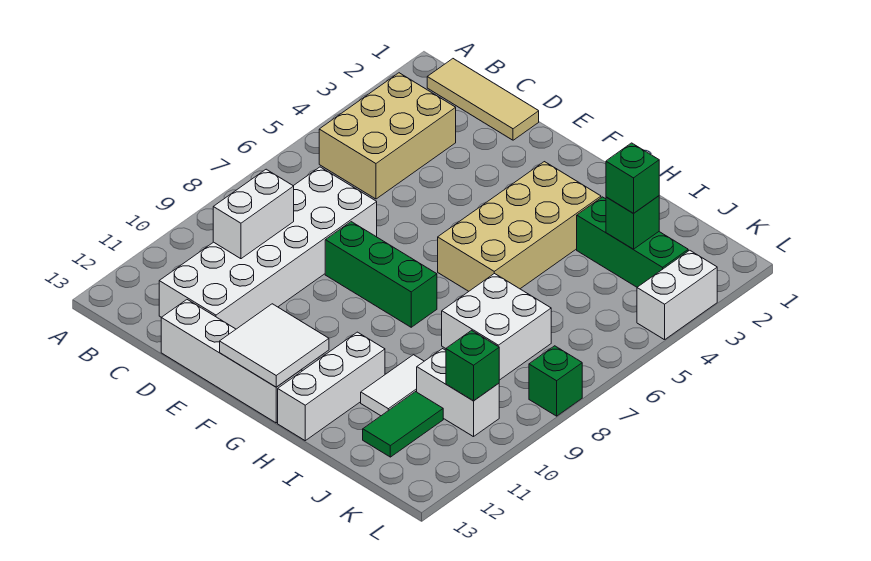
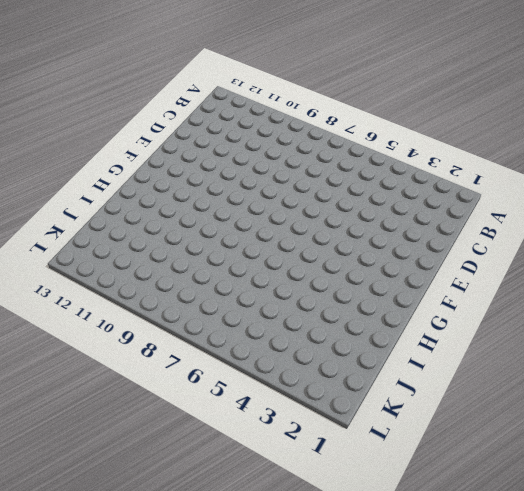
none -> tan tile B1:D1 level 1
none -> tan brick B3:C5 level 1
none -> white brick C7:D12 level 1

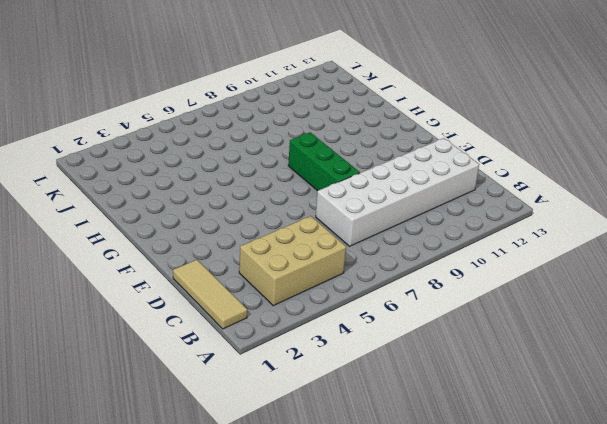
none -> white brick D13:G13 level 1
none -> tan brick G3:H6 level 1
none -> white brick H11:H13 level 1

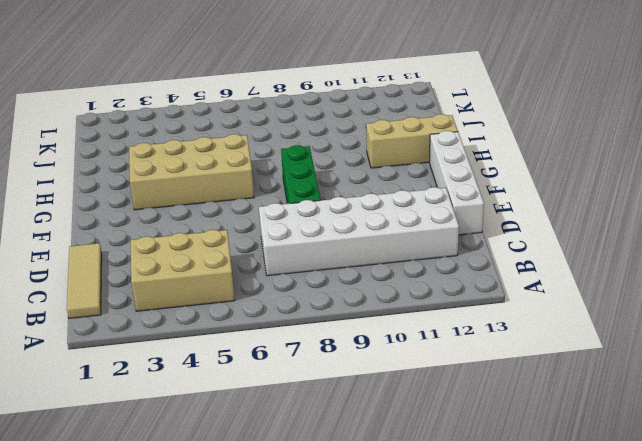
tan brick H11:H13 level 1 -> white brick H11:H13 level 1
none -> green brick I3:K3 level 1
none -> white brick I7:J8 level 1
none -> white tile I10:I11 level 1

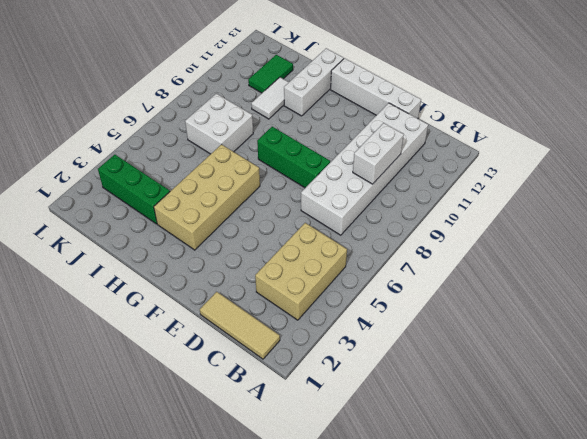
none -> white brick J10:K10 level 1
none -> white brick L3:L4 level 1
none -> green brick L8 level 1

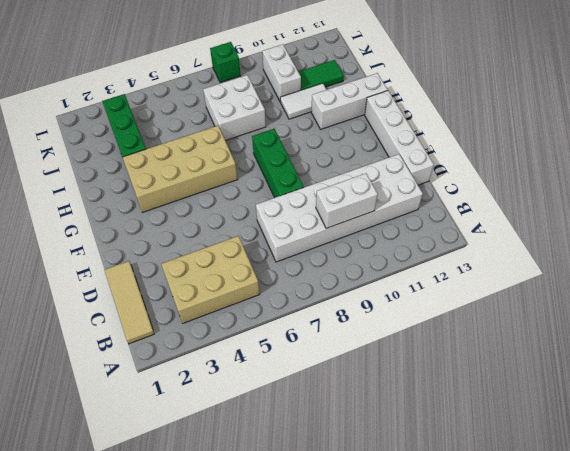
none -> white brick L3:L4 level 1
none -> white tile F12:G13 level 2
none -> green brick J3 level 2

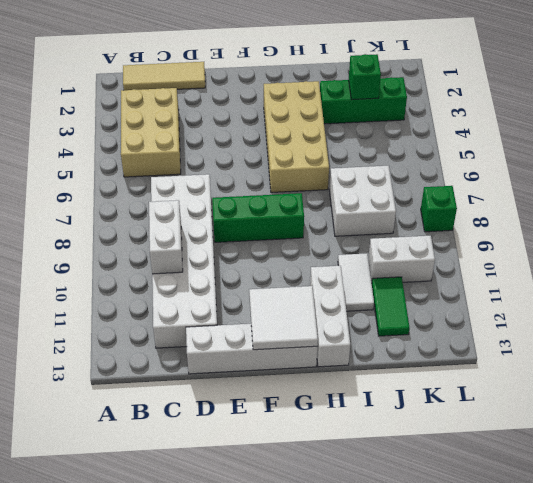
none -> white brick L3:L4 level 1
none -> green brick K10 level 2
none -> green brick J3 level 3

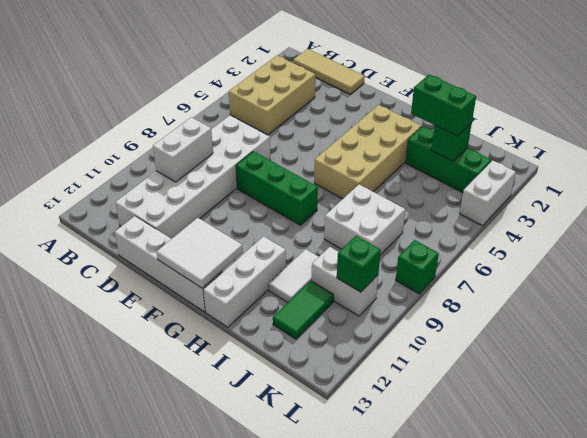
green brick I3:J3 level 3 -> green brick J3 level 3

